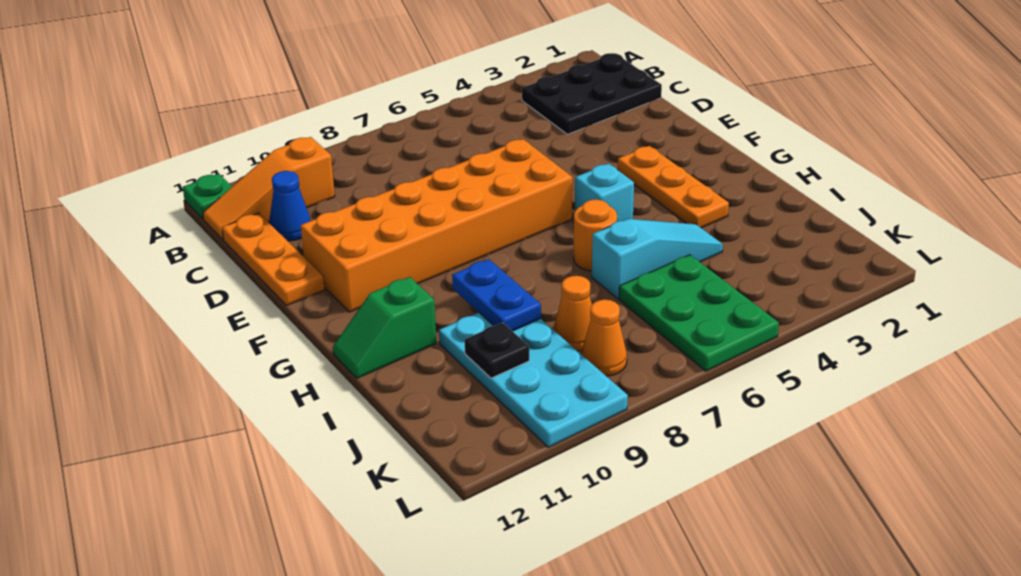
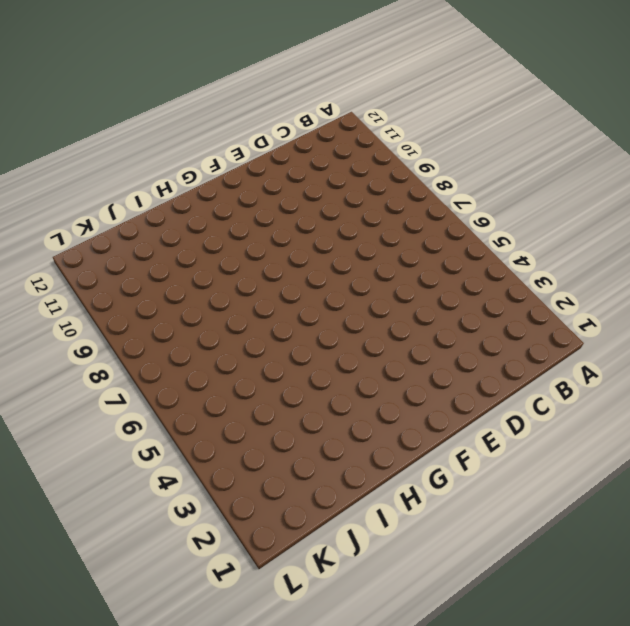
none -> green plate A12 level 1
none -> black plate B1:C3 level 1
none -> orange slope B10:B12 level 1 top 10

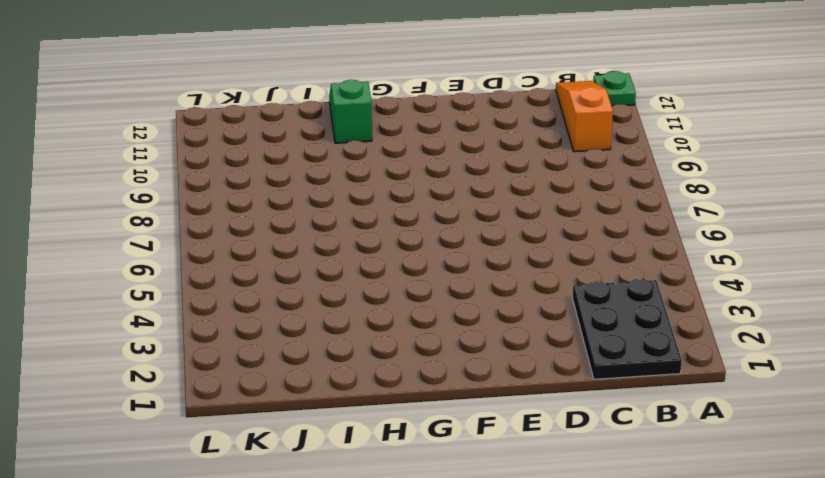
none -> blue cone C11 level 1
none -> orange plate C12:E12 level 1
none -> orange brick E6:F11 level 1

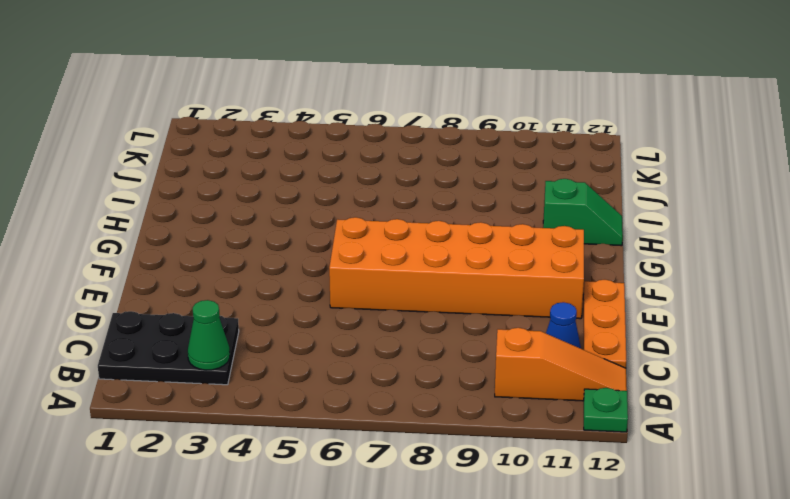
green cone B3 level 2 -> none
none -> orange plate F3:H3 level 1
none -> cyan brick G5 level 1
none -> orange round brick H6 level 1

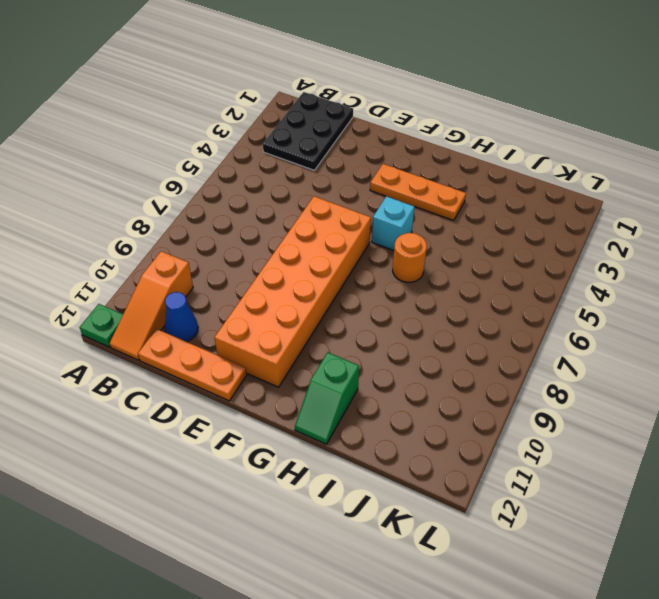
none -> cyan slope I4:I6 level 1 top 6
none -> cyan plate I9:L10 level 1
none -> green plate J5:L6 level 1

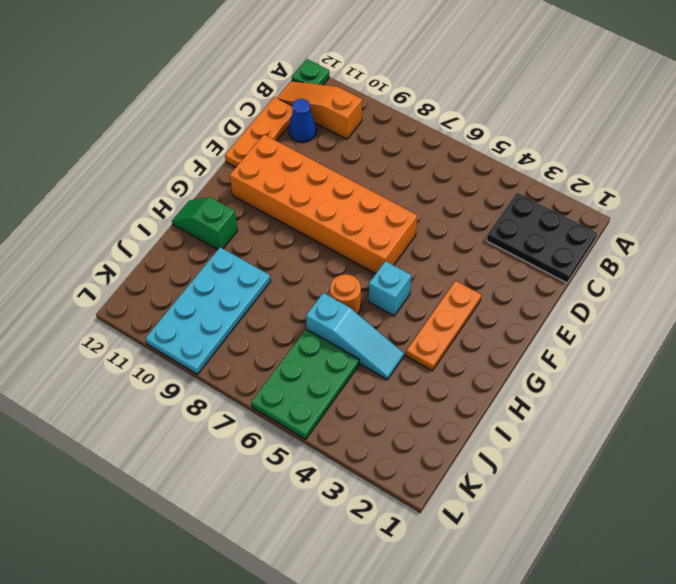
none -> orange cone J8 level 1
none -> orange cone K8 level 1
none -> blue plate H9:I9 level 2

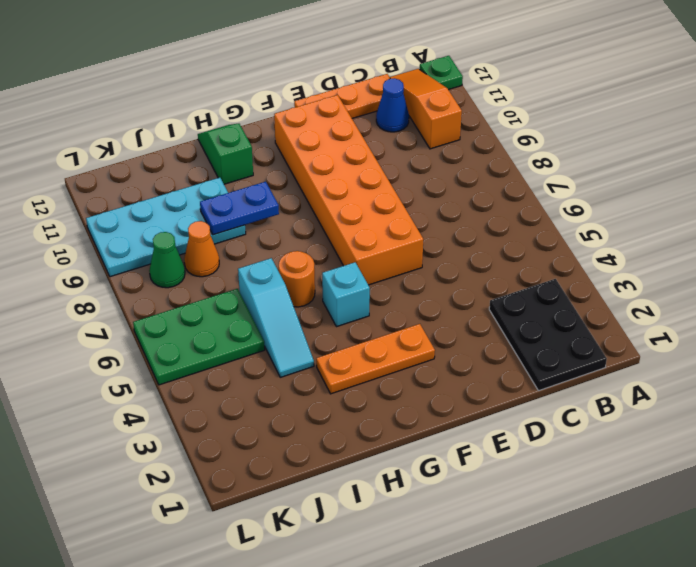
green cone K8 level 1 -> orange cone K8 level 1
none -> black plate J10 level 2

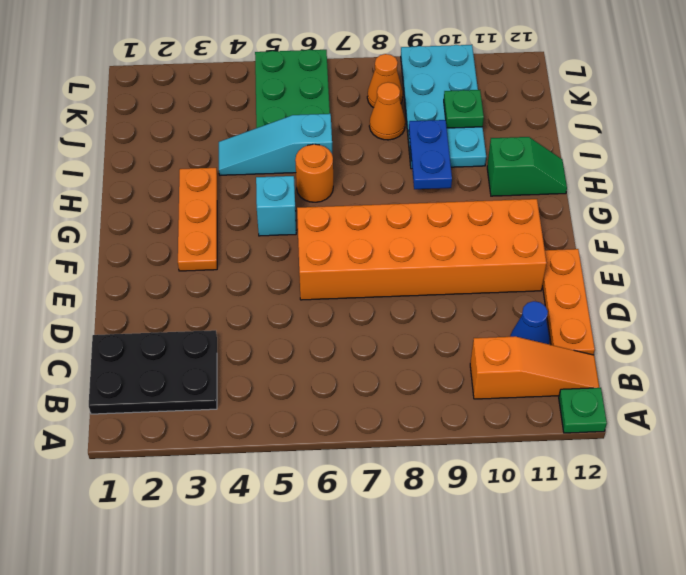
green plate J10 level 2 -> black plate J10 level 2

